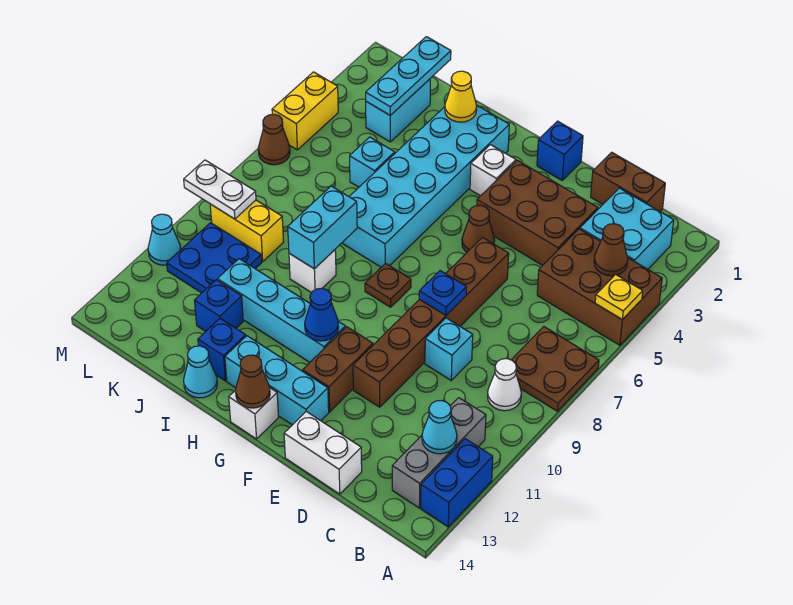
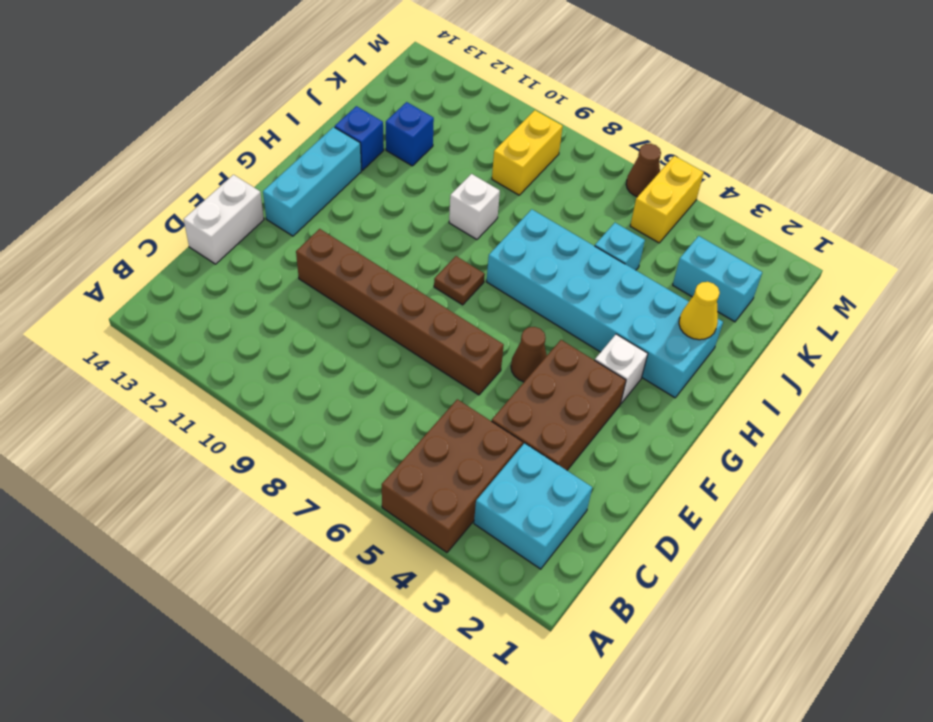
yellow brick L5:M5 level 1 -> yellow brick M4:M5 level 1
none -> brown plate A7:B8 level 1
none -> blue brick A12:A13 level 1
none -> white cone B9 level 1
none -> grey brick B11:B13 level 1

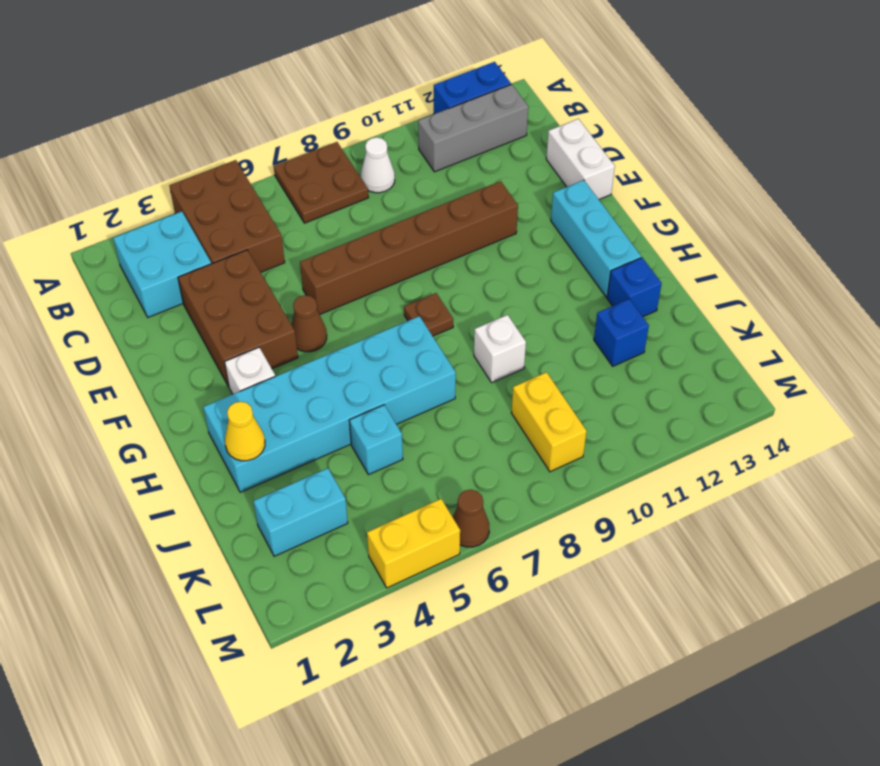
none -> brown brick C1:D1 level 1
none -> cyan brick D9 level 1
none -> blue brick F1 level 1
none -> brown brick F11:F12 level 1

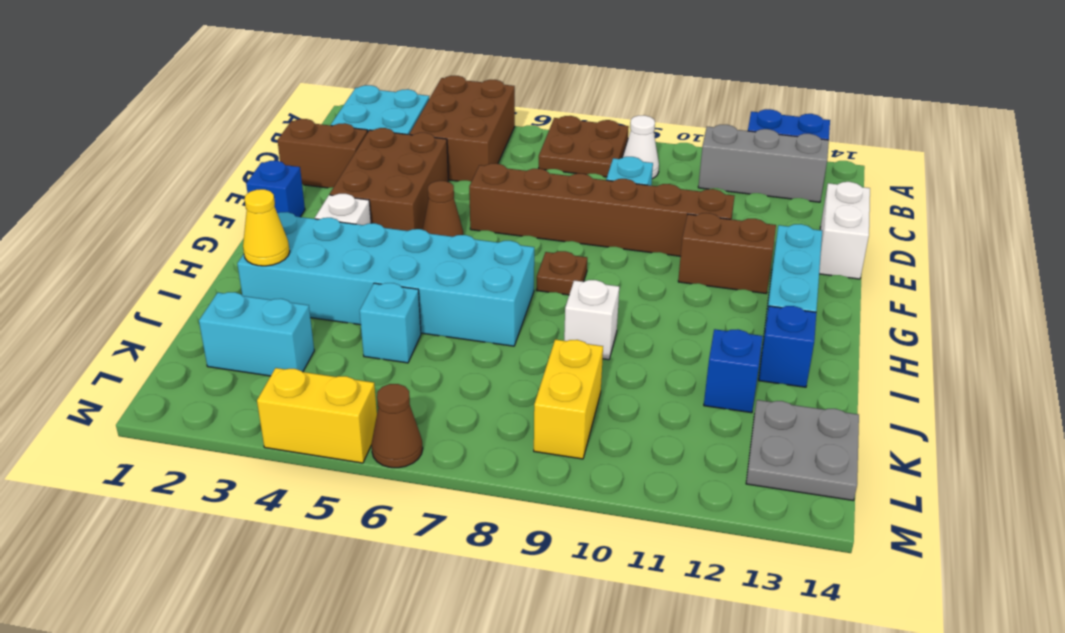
brown brick D1:D2 level 1 -> brown brick C1:D1 level 1
grey plate K13:L14 level 1 -> none
none -> cyan brick G11:J11 level 1
none -> white brick G14 level 1
none -> cyan cone I14 level 1
none -> blue plate K10:L11 level 1

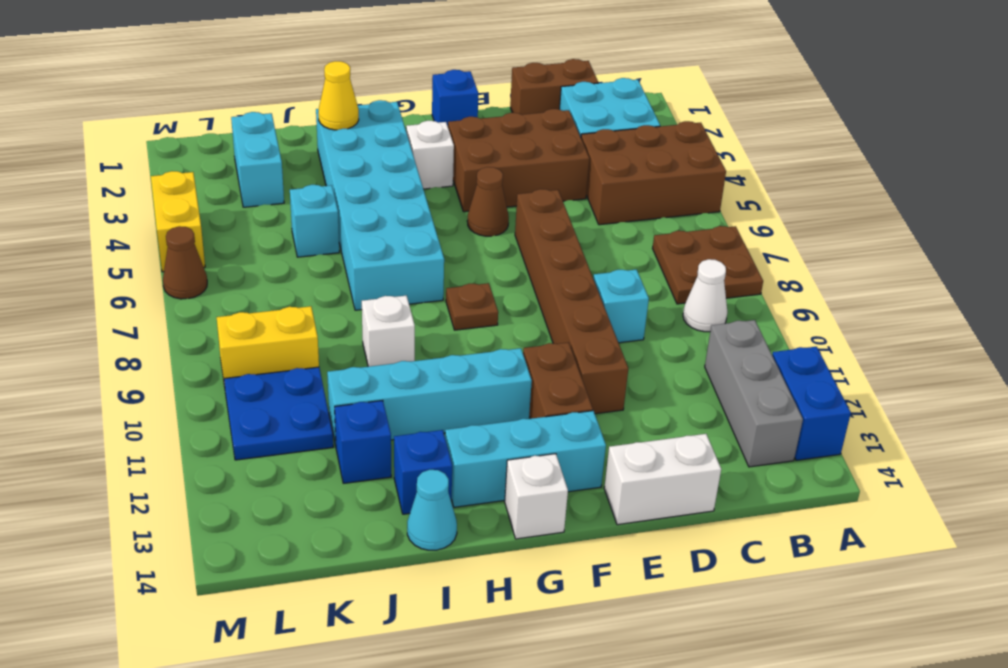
none -> cyan cone M11 level 1
none -> yellow plate A5 level 2
none -> brown cone B4 level 2
none -> cyan cone B12 level 2

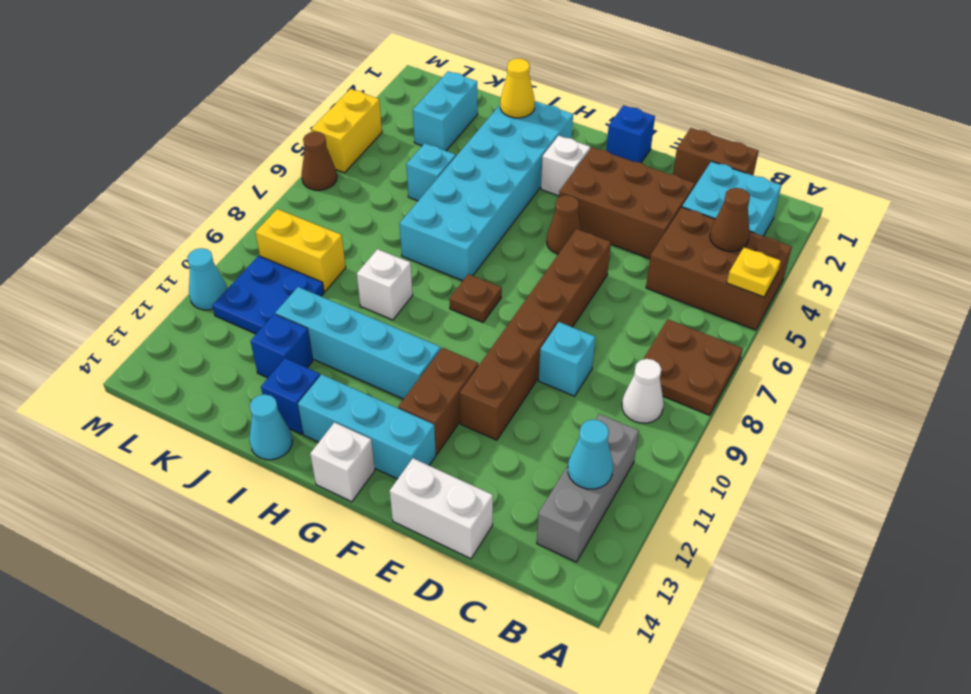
none -> blue brick A12:A13 level 1
none -> blue plate E8 level 2
none -> blue cone G11 level 2
none -> brown cone G14 level 2

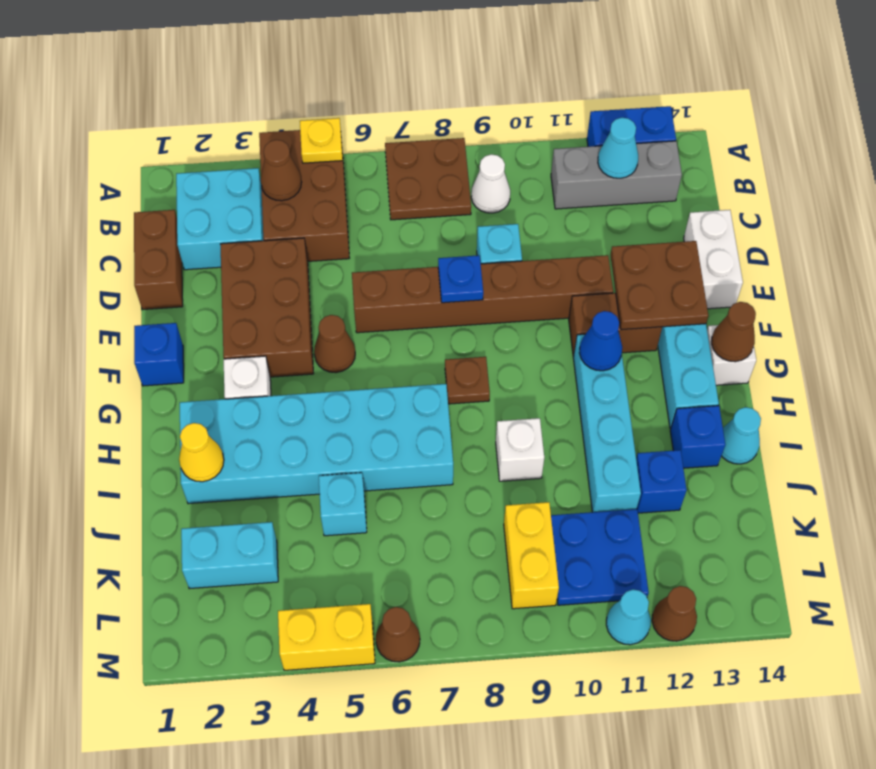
brown plate E12:F13 level 2 -> none
brown cone M12 level 1 -> none
none -> cyan brick I8:I9 level 2
none -> cyan plate K1:K3 level 2
none -> white plate L9:M9 level 2

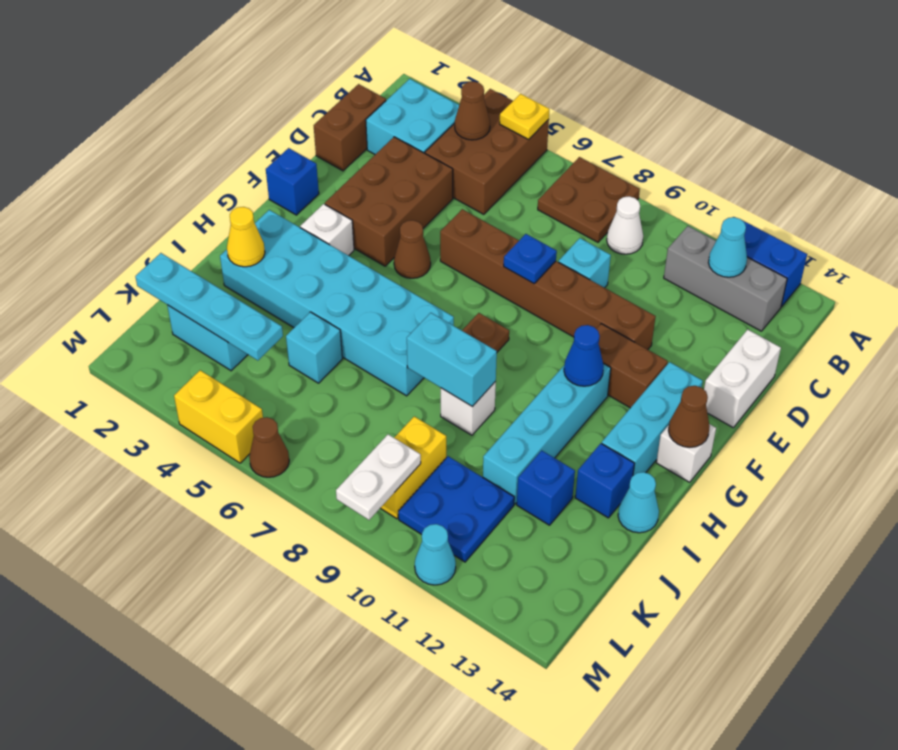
cyan plate K1:K4 level 2 -> cyan plate K1:K3 level 2

